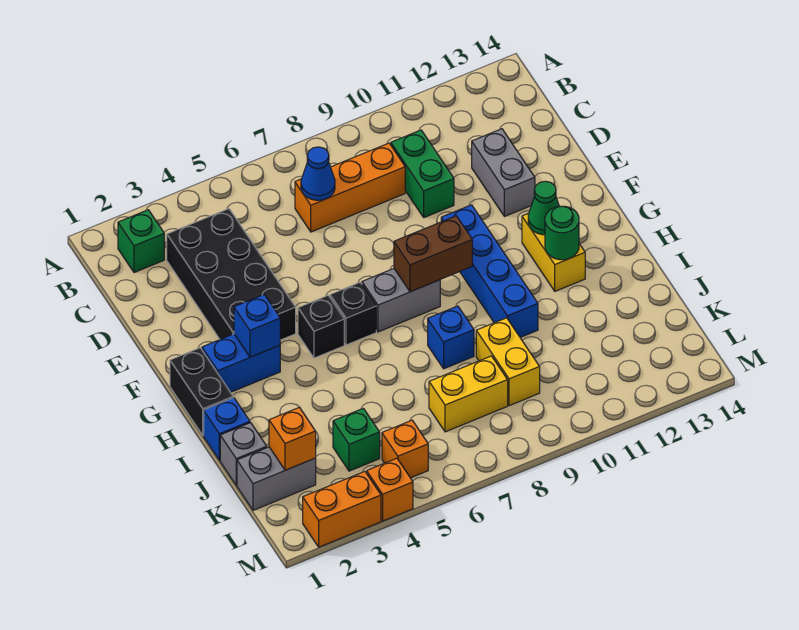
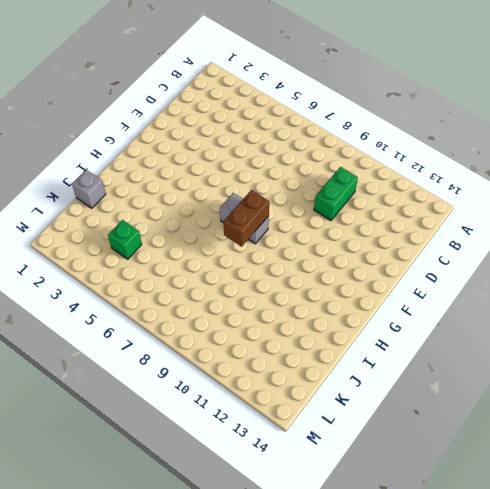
brown brick G8:H8 level 2 -> brown brick G8:G9 level 2
none -> green brick B2 level 1
none -> black brick C3:F4 level 1
none -> orange brick C7:C9 level 1

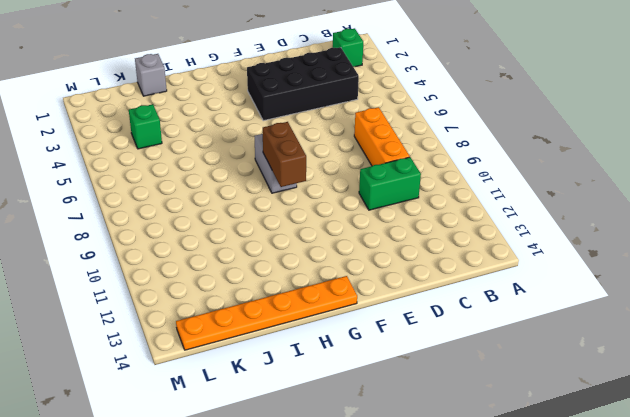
orange plate G14:L14 level 1 -> none
none -> grey brick D12:E12 level 1
none -> blue brick F10:I10 level 1
none -> black brick G1:H1 level 1

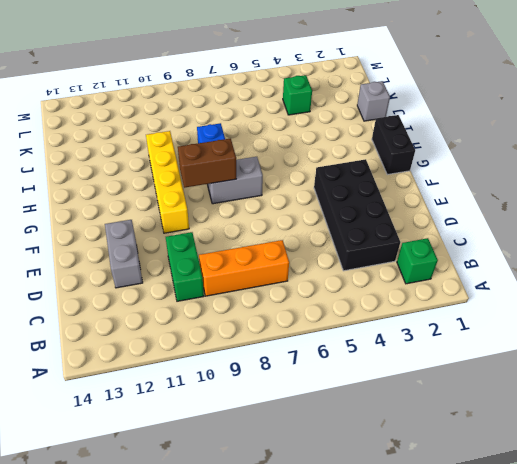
yellow brick F10:I10 level 1 -> blue brick F10:I10 level 1
none -> blue brick G2:G3 level 1
none -> black brick G5 level 1
none -> black brick G6 level 1

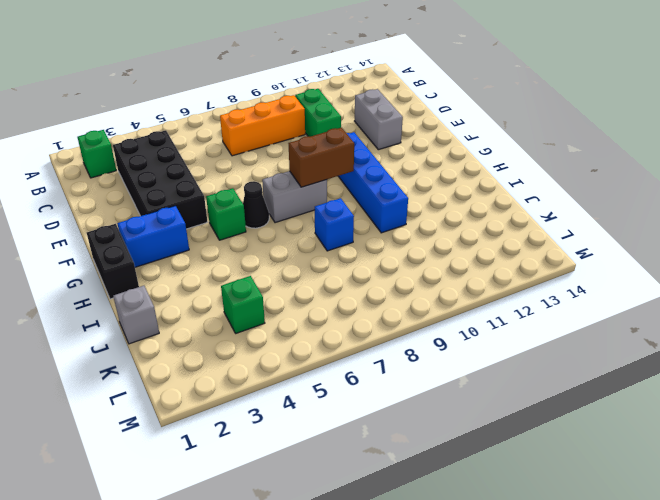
green brick G5 level 1 -> black brick G5 level 1
black cone G6 level 1 -> black brick G6 level 1
none -> yellow brick G12:H12 level 1
none -> blue brick I1 level 1
none -> yellow brick J9:K9 level 1

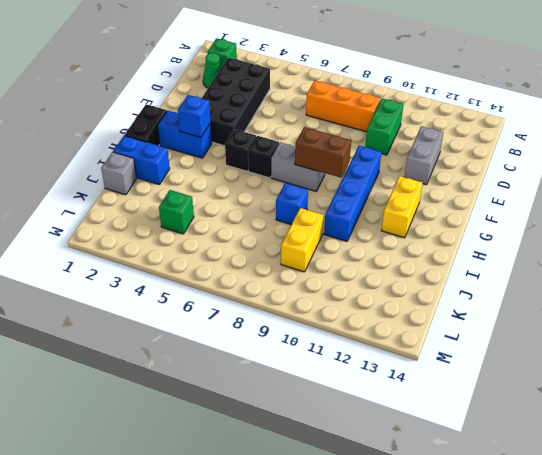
green cone C2 level 1 -> green cone G12 level 2
blue brick I1:I2 level 1 -> blue brick I1 level 1
none -> grey brick K1:K2 level 1
none -> yellow brick K7:K8 level 1
none -> orange brick L5 level 1

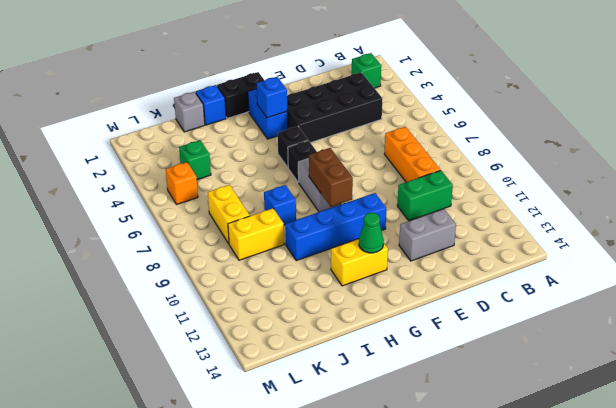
none -> grey brick K1:K2 level 1
none -> orange brick M2:M3 level 1
none -> orange brick M4 level 1

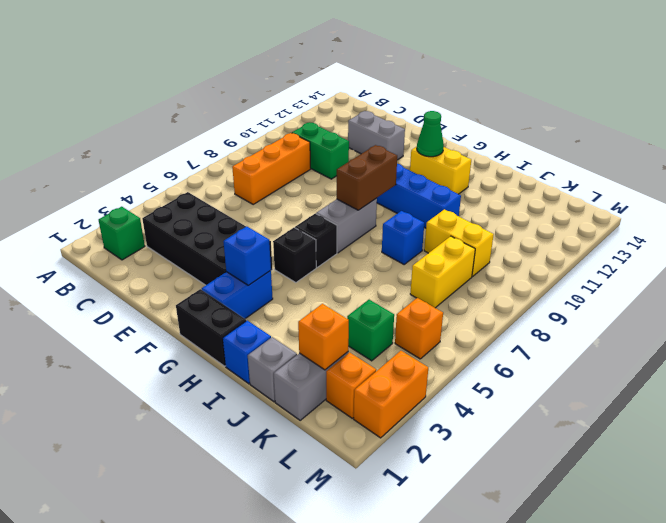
orange brick L2 level 1 -> orange brick M4 level 1
none -> blue cone C7 level 2
none -> green round brick H12 level 2

